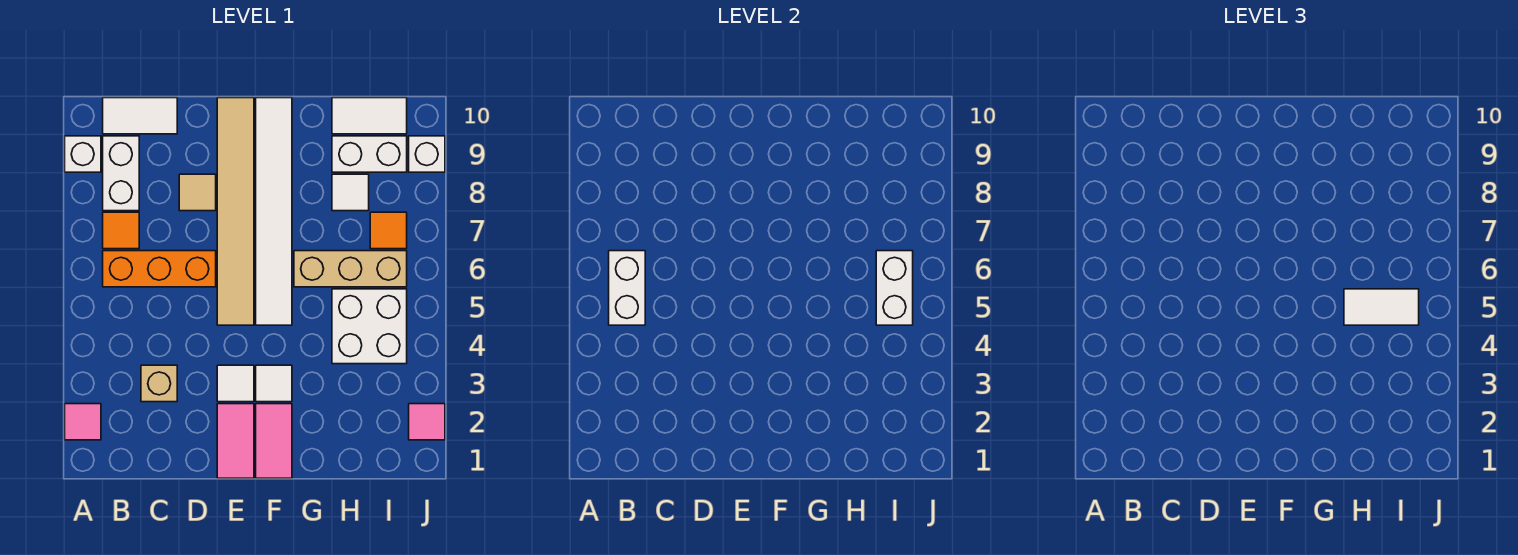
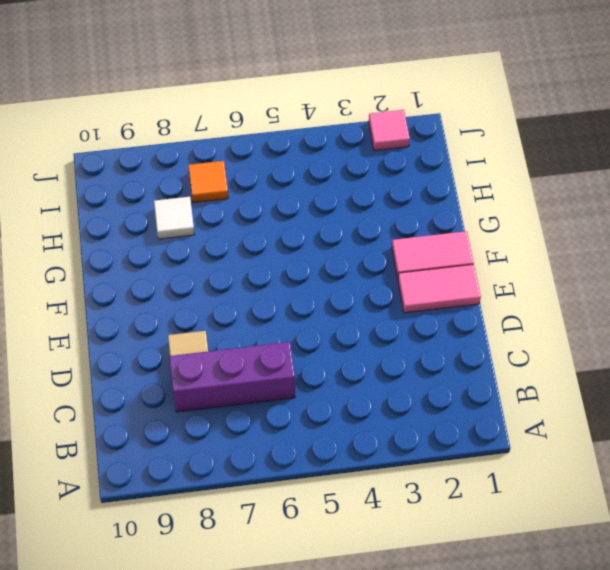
purple brick C6:C8 level 1 -> orange brick B6:D6 level 1
none -> pink tile A2 level 1
none -> white brick A9 level 1
none -> orange tile B7 level 1

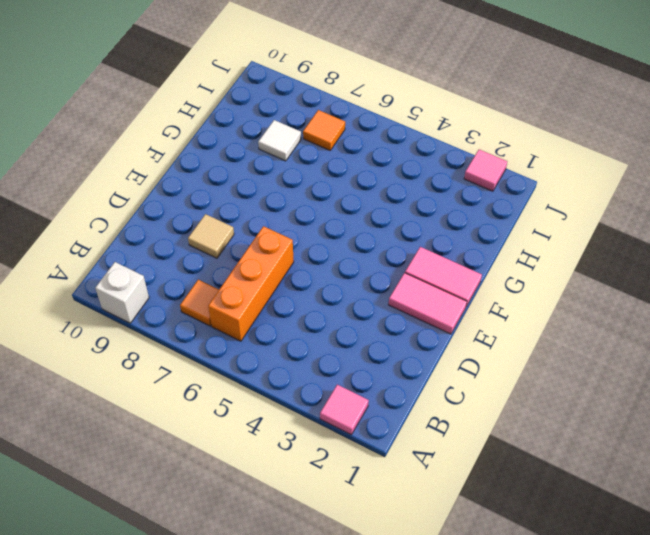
none -> white brick B8:B9 level 1
none -> white tile B10:C10 level 1
none -> tan brick C3 level 1

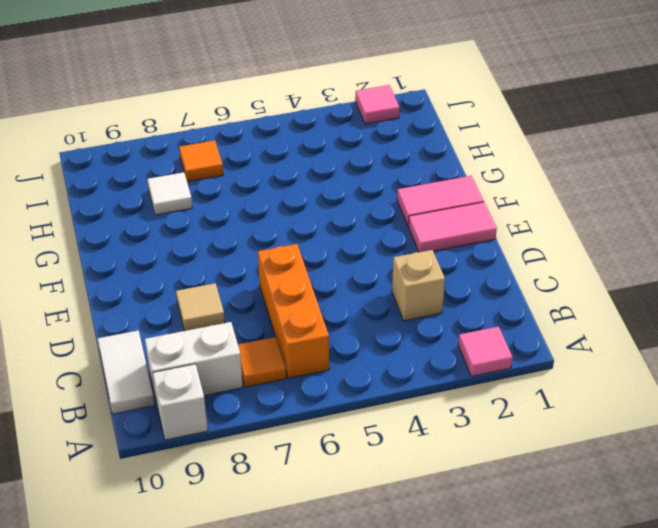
none -> white tile E3 level 1
none -> tan tile E5:E10 level 1
none -> white tile F3 level 1

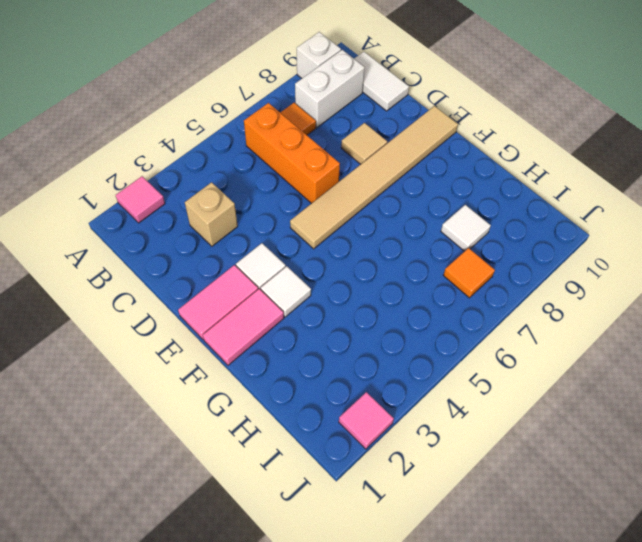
none -> white tile F5:F10 level 1
none -> tan brick G6:I6 level 1
none -> white brick H4:I5 level 1

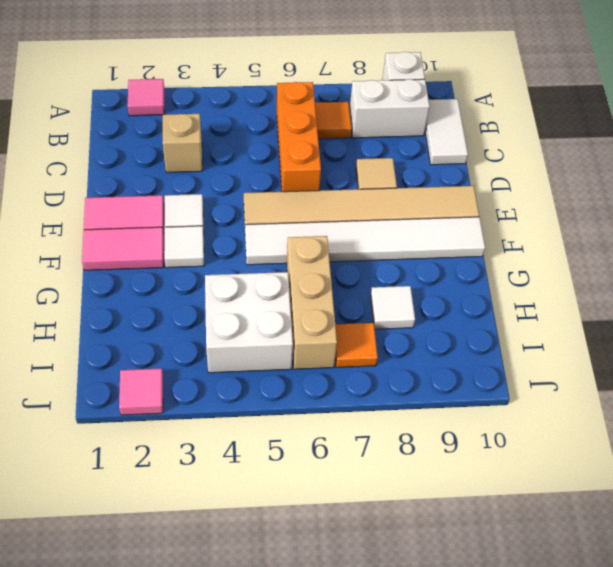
none -> white brick H9:I9 level 1
none -> white tile H10:I10 level 1
none -> white brick J9 level 1

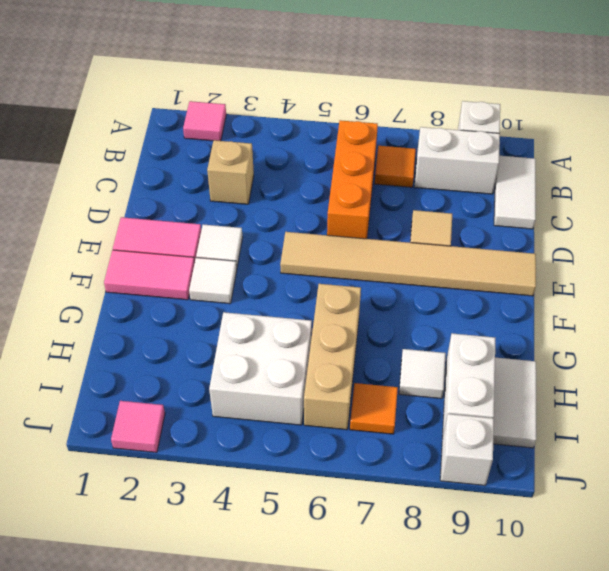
none -> white tile F5:F10 level 1
none -> white brick B5:B6 level 2
none -> white brick I5:I6 level 2

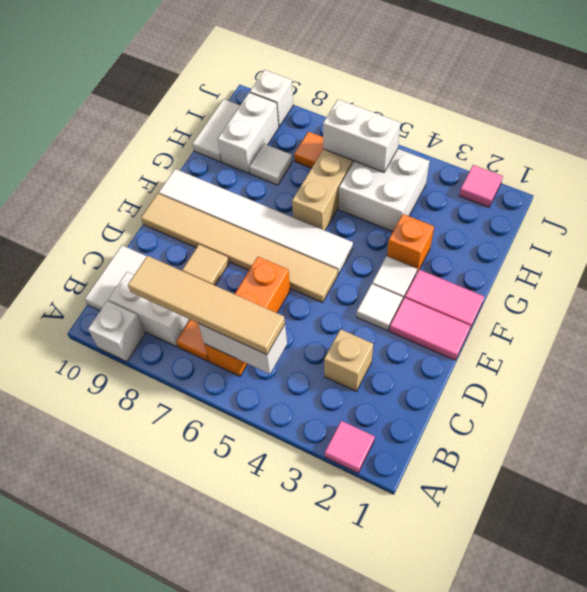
tan tile B5:B8 level 3 -> none
orange brick G3 level 1 -> none
none -> white tile H5:I5 level 3

